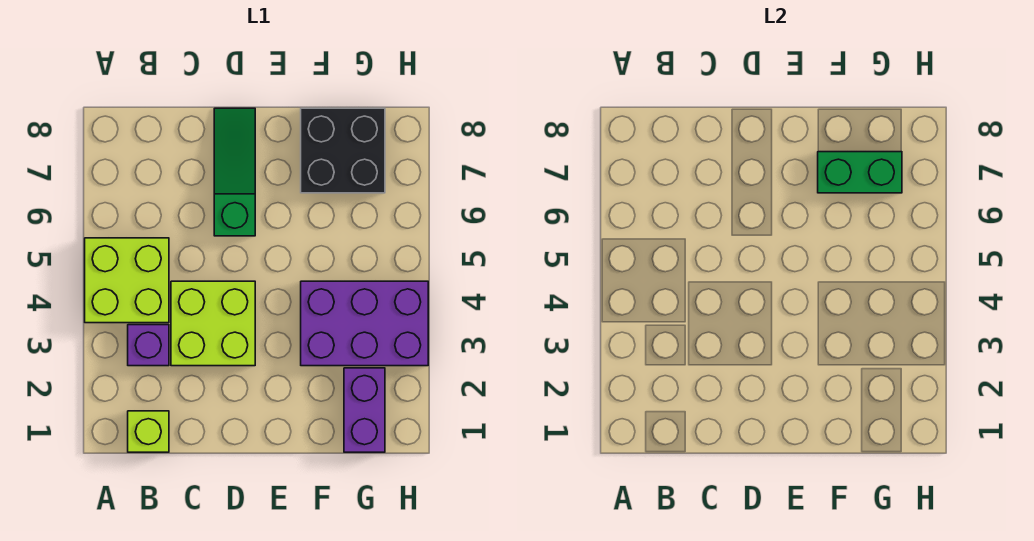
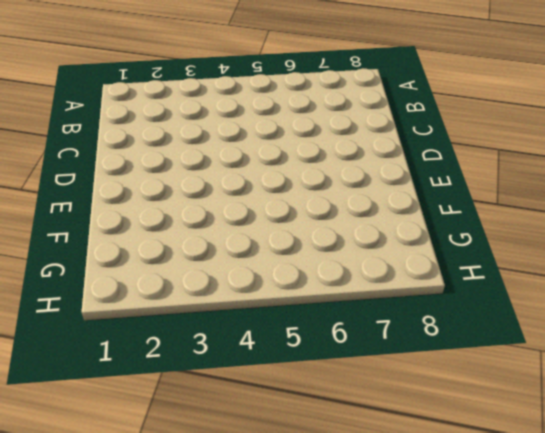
none -> lime brick A4:B5 level 1
none -> lime brick B1 level 1

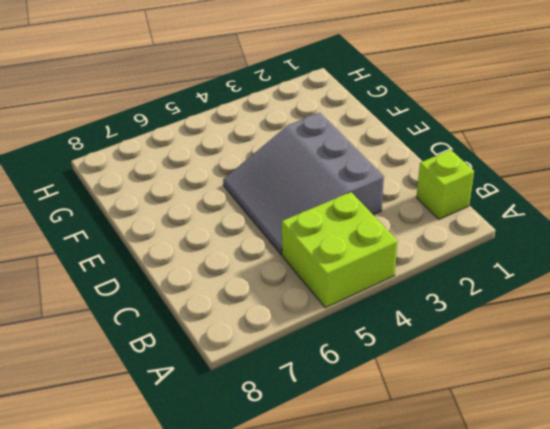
grey slope C3:E5 level 1 top 3 -> lime brick C3:D4 level 1
none -> purple brick B3 level 1
none -> green slope D6:D8 level 1 top 6

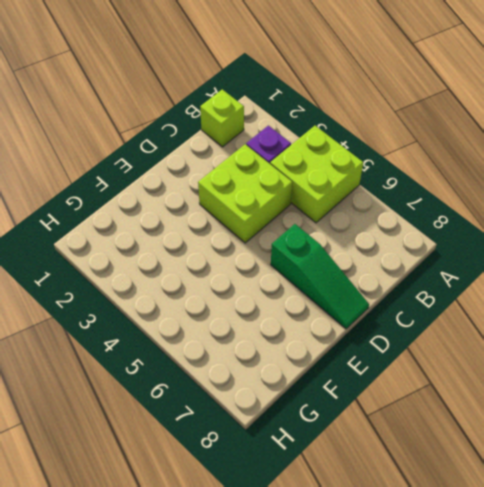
none -> purple brick F3:H4 level 1
none -> black brick F7:G8 level 1

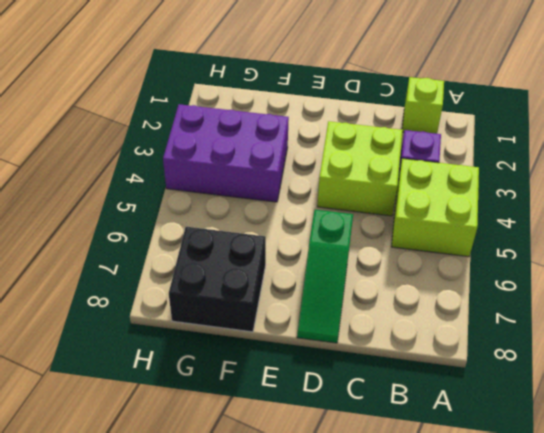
none -> purple brick G1:G2 level 1
none -> green brick F7:G7 level 2

